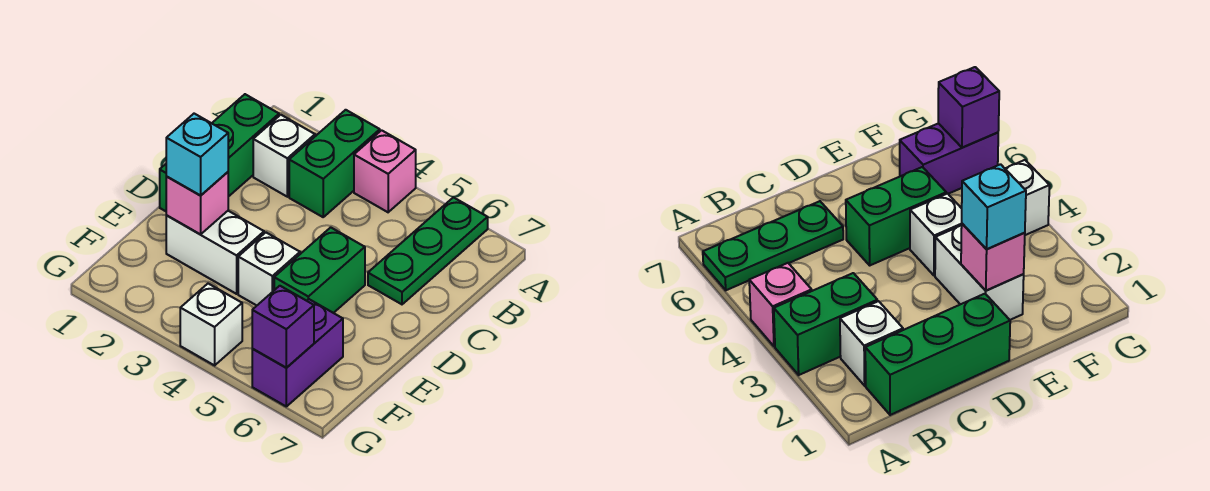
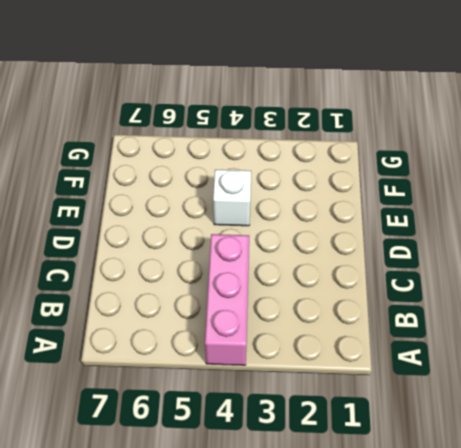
pink brick A4:C4 level 1 -> pink brick A4 level 1
none -> green brick A3:B3 level 1
none -> green plate A6:C6 level 1
none -> green brick B1:D1 level 1

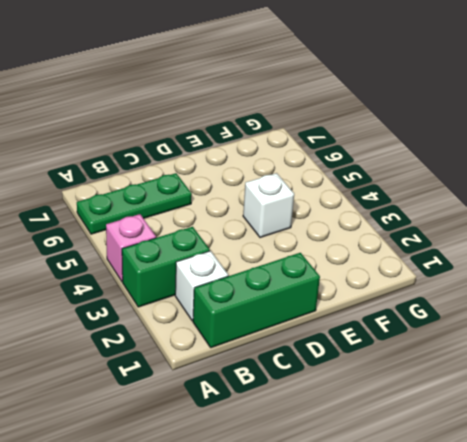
none -> green brick D5:E5 level 1
none -> white brick E2:E3 level 1
none -> purple brick F6:G6 level 1

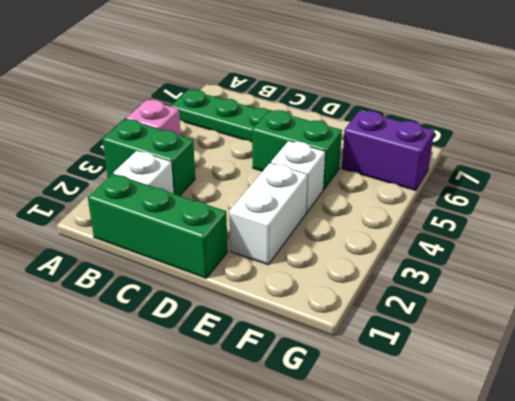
none -> white brick G4 level 1
none -> pink brick E2 level 2
none -> purple brick G6 level 2

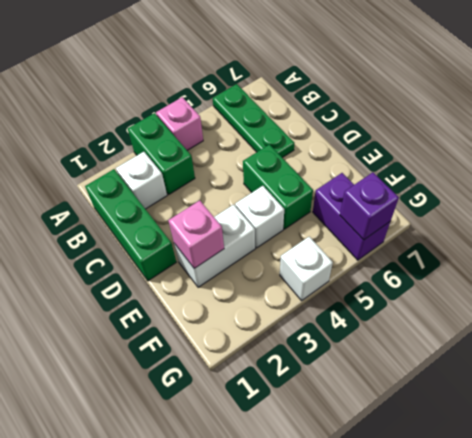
none -> cyan brick E2 level 3

